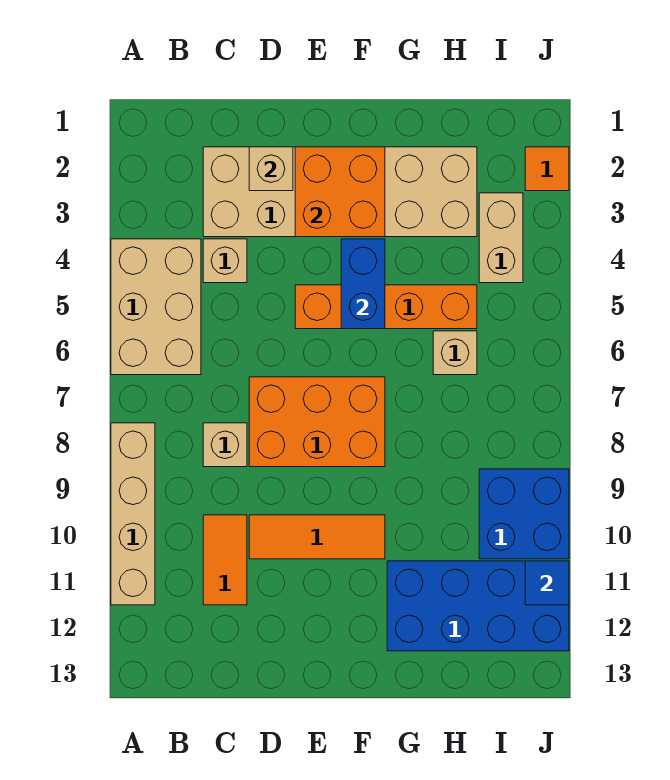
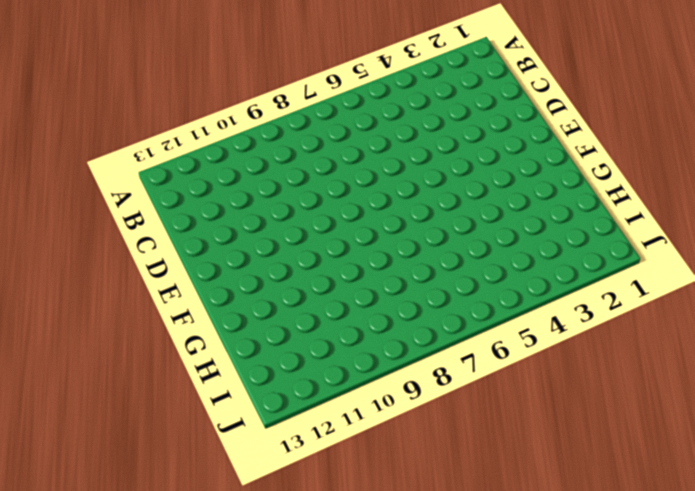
none -> tan brick A4:B6 level 1
none -> tan brick A8:A11 level 1
none -> tan brick C2:H3 level 1

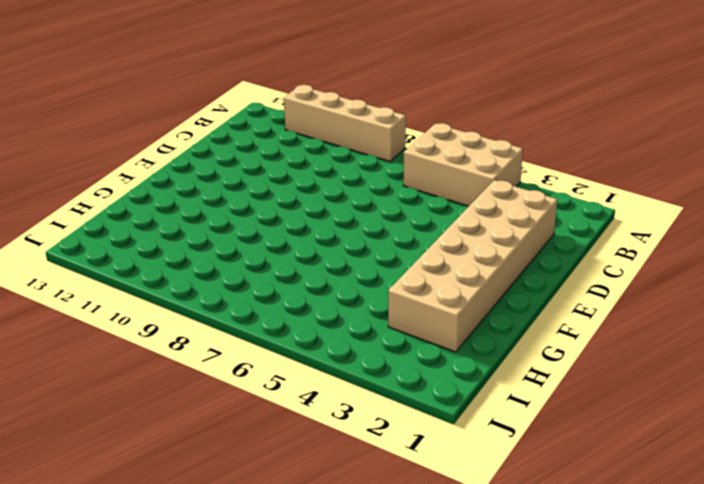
none -> tan brick C4 level 1
none -> tan brick C8 level 1
none -> orange tile C10:C11 level 1

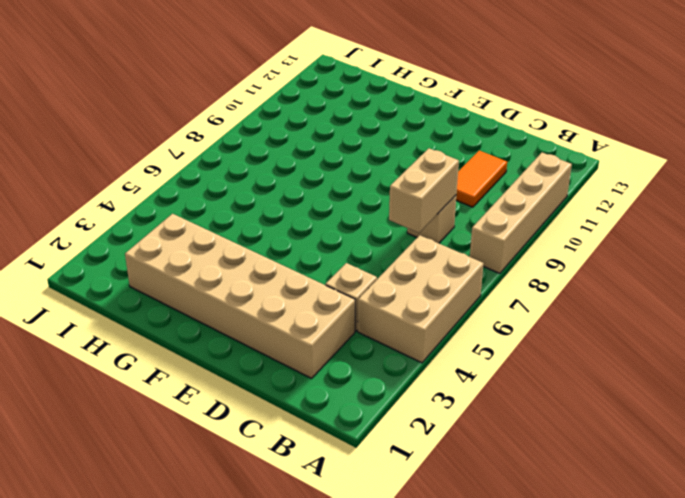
tan brick C7:C8 level 2 -> tan brick I3:I4 level 1
none -> orange brick D7:F8 level 1
none -> orange tile D10:F10 level 1
none -> orange brick E5:H5 level 1

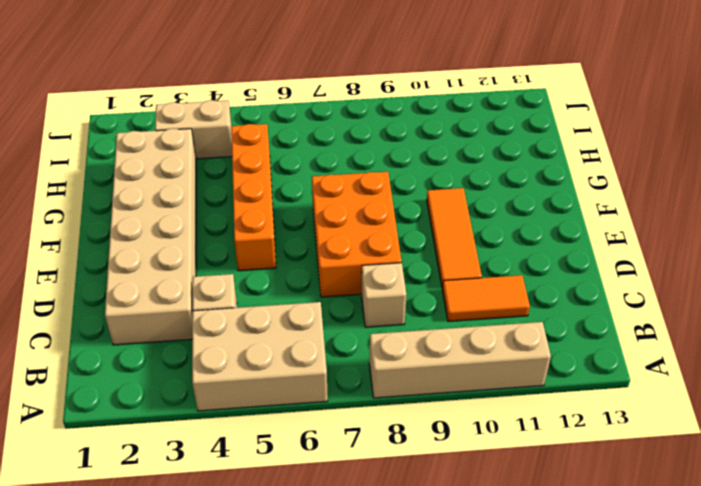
none -> blue brick G11:J12 level 1
none -> tan brick H6 level 1
none -> blue brick I9:J10 level 1

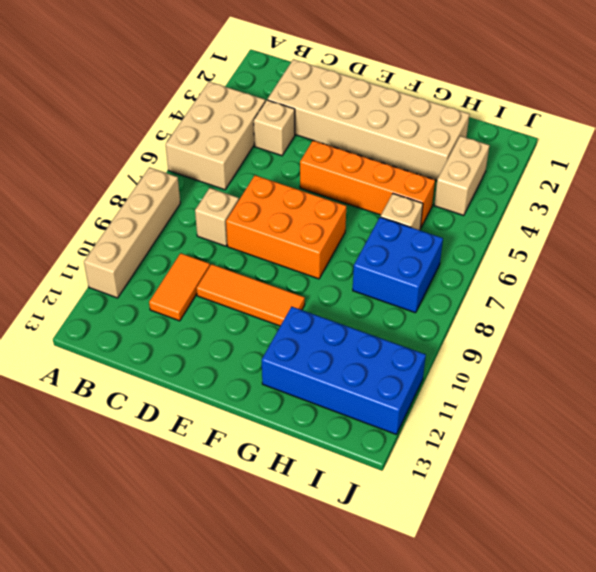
blue brick H7:I8 level 1 -> blue brick I9:J10 level 1
none -> orange tile J2 level 1
none -> tan brick D2 level 2
none -> orange brick E2:F3 level 2

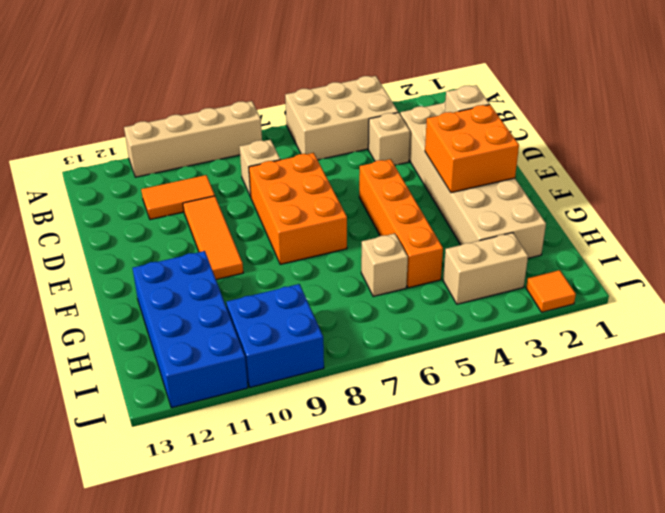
none -> blue brick F4:F5 level 2
none -> blue tile J11 level 2

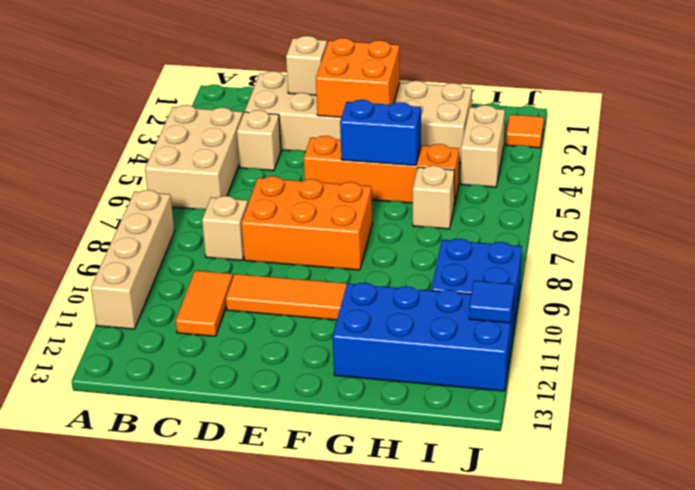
blue brick F5:G5 level 2 -> blue brick F4:F5 level 2

